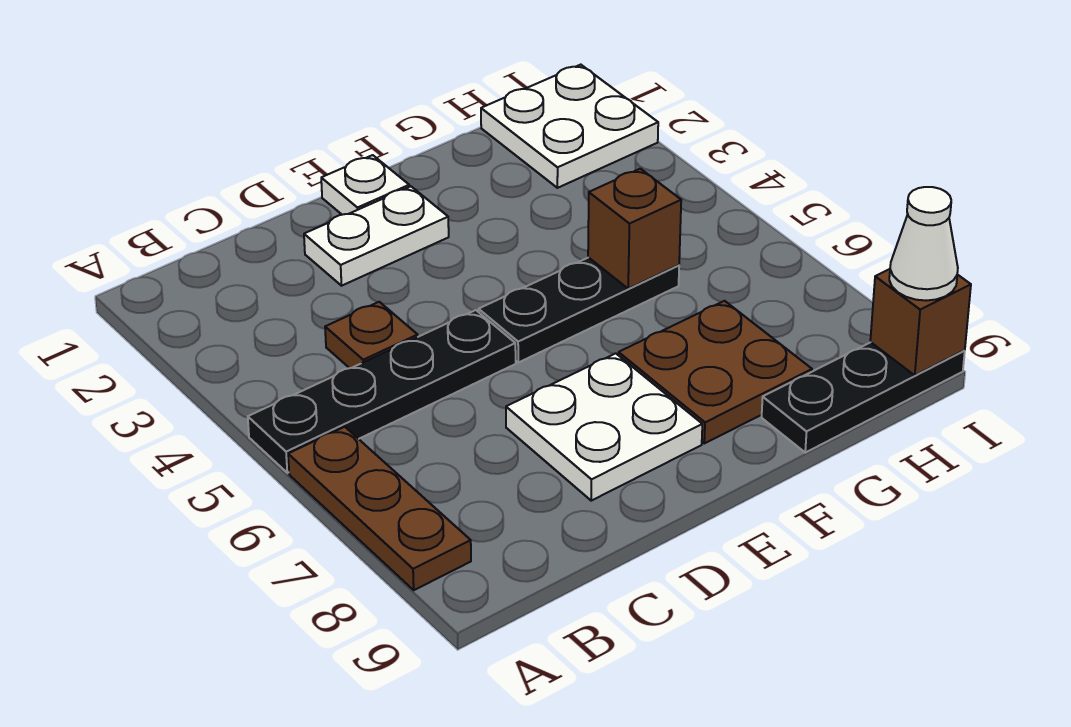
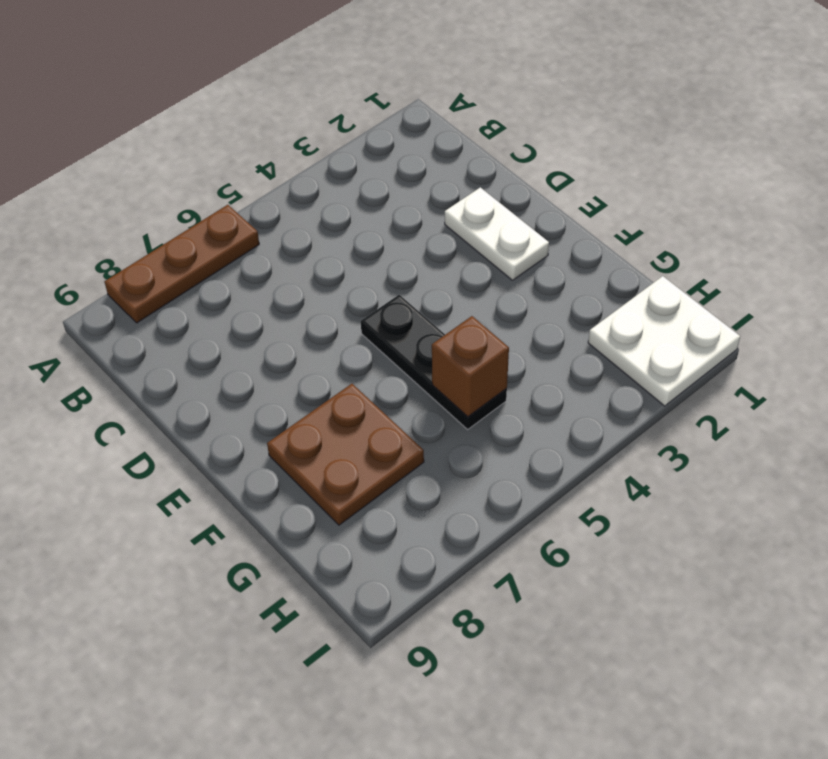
none -> black plate A5:D5 level 1
none -> brown plate C4 level 1
none -> white plate D7:E8 level 1

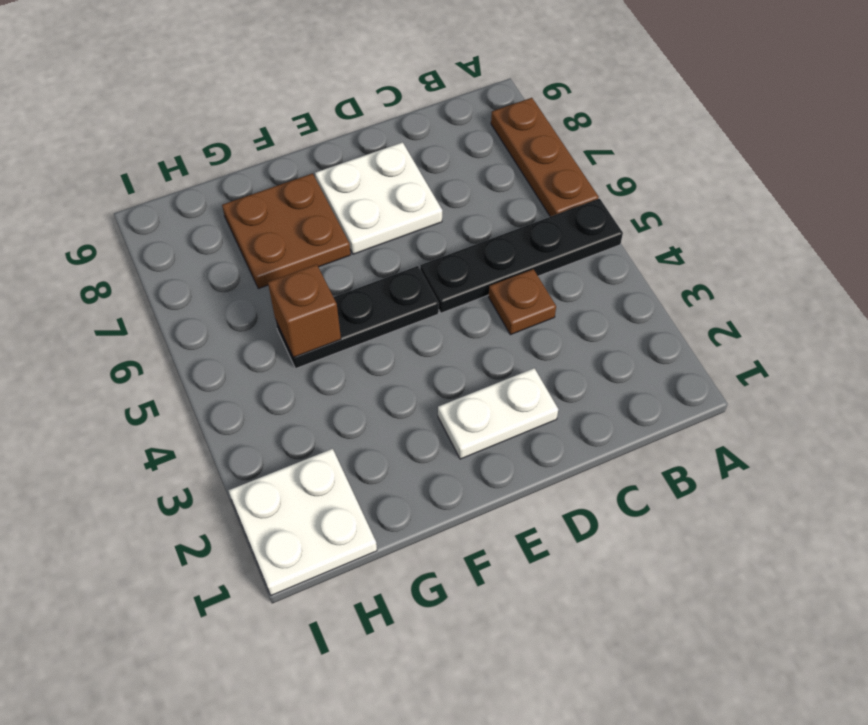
none -> white plate E1 level 1
none -> black plate G9:I9 level 1
none -> brown brick I9 level 2

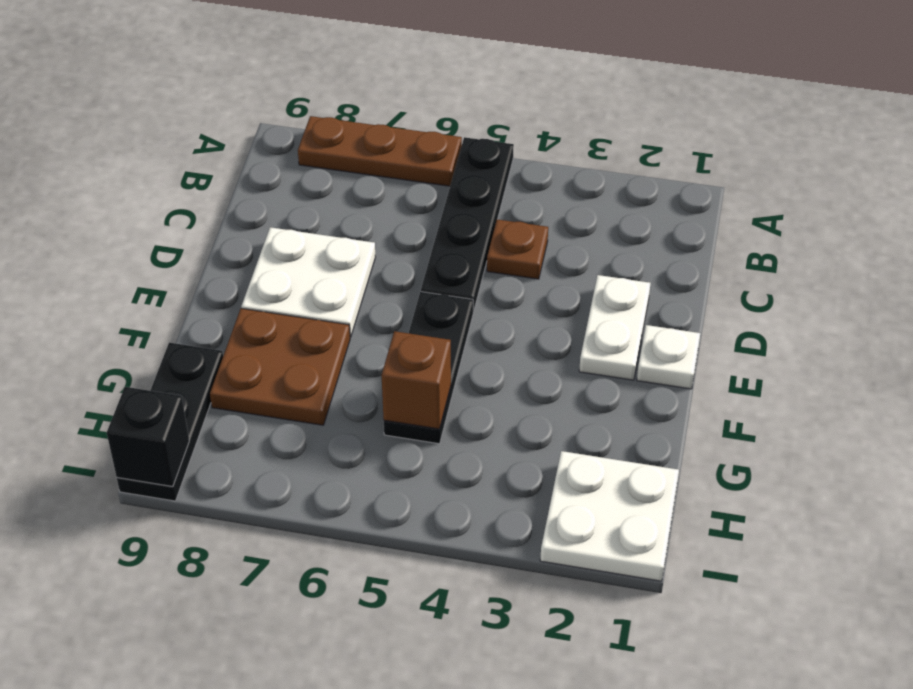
black brick I9 level 2 -> brown brick I9 level 2
none -> white cone I9 level 3

